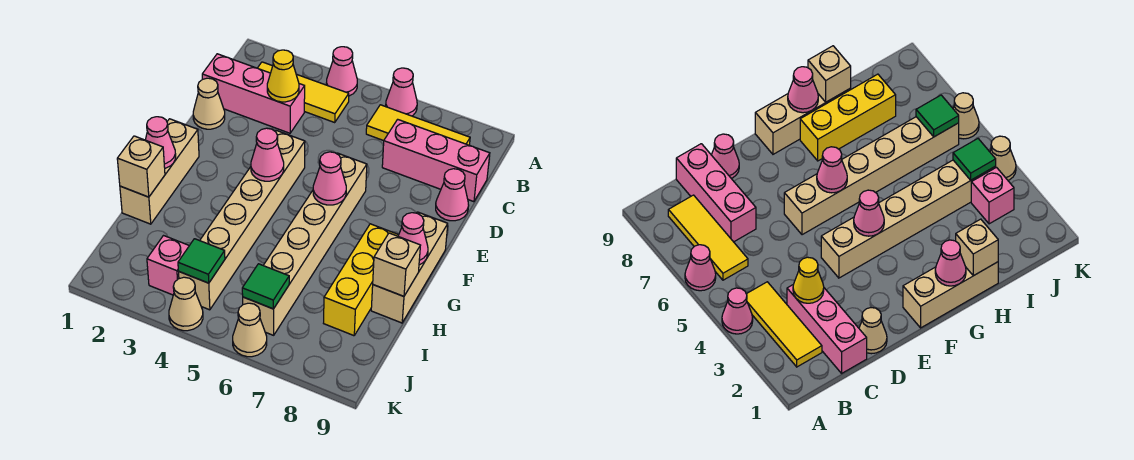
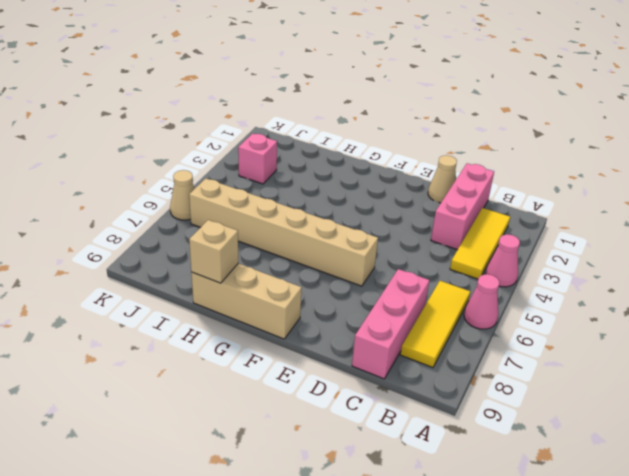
none -> pink cone D9 level 1
none -> tan brick E4:J4 level 1
none -> tan brick F1:H1 level 1

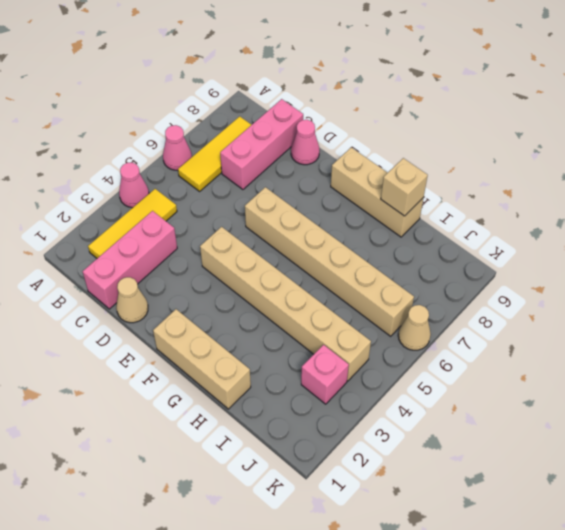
none -> yellow brick G8:I8 level 1
none -> tan cone K4 level 1
none -> yellow cone C3 level 2

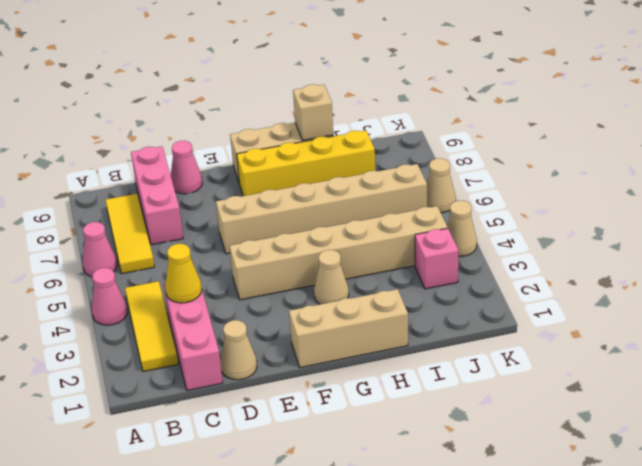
yellow brick F8:I8 level 1 -> yellow brick G8:I8 level 1
tan cone G3 level 1 -> none
none -> pink cone F4 level 2
none -> pink cone F6 level 2
none -> pink cone G1 level 2

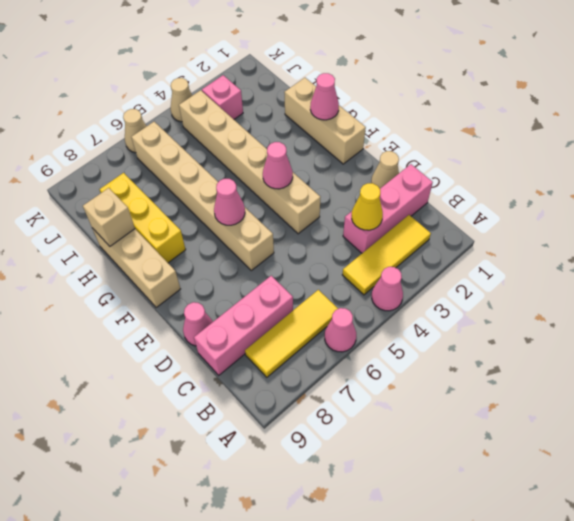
none -> pink cone G9 level 2
none -> tan brick H1 level 2
none -> green tile J4 level 2

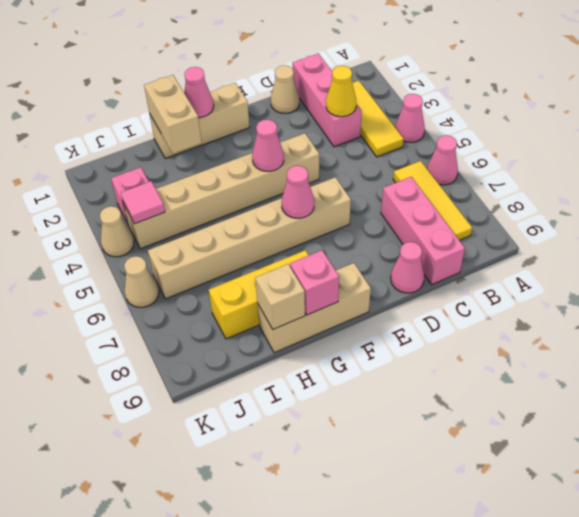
pink brick G9 level 2 -> pink cone G9 level 2
tan brick H1:H2 level 2 -> tan brick H1 level 2
pink tile J4 level 2 -> green tile J4 level 2
none -> green tile J6 level 2

